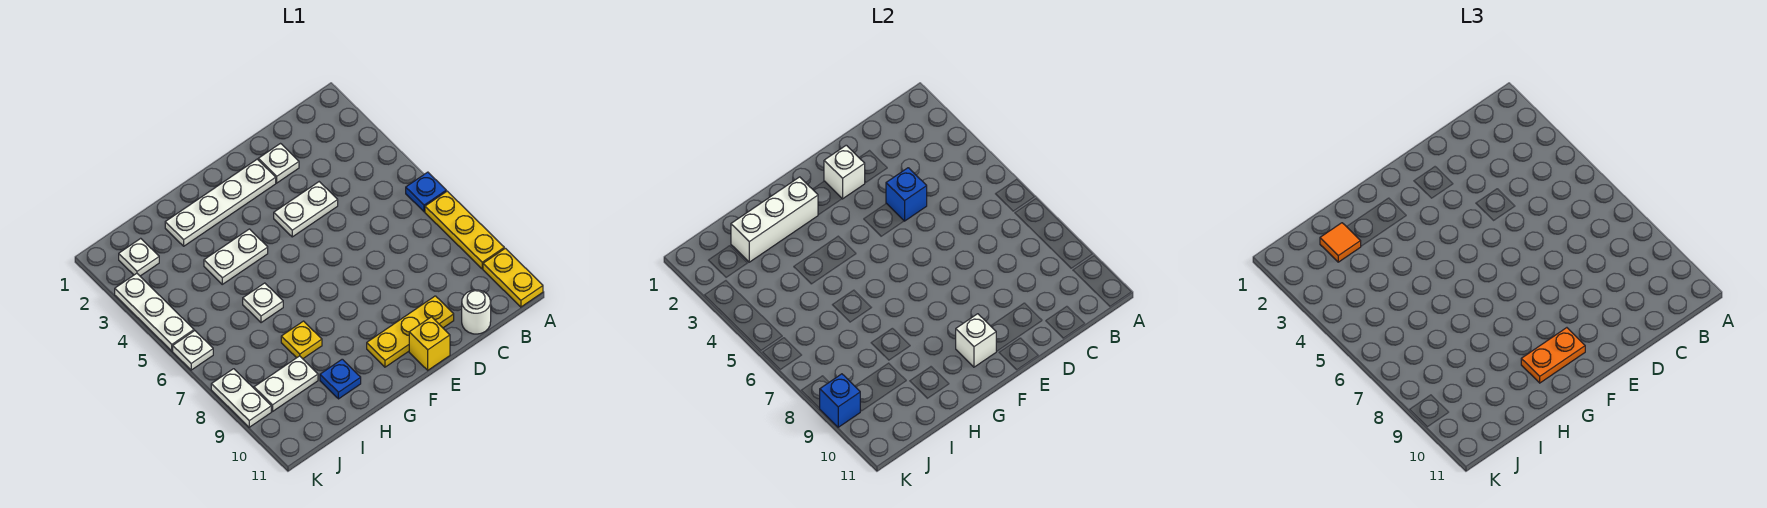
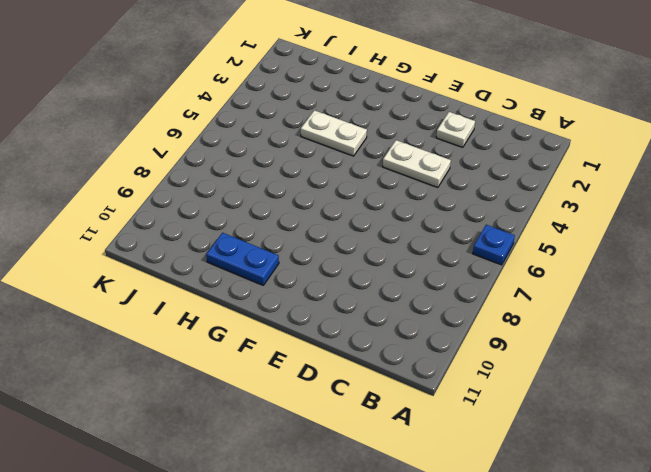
blue plate G10:H10 level 1 -> blue plate H10 level 1
none -> yellow plate A7:A9 level 1
none -> yellow plate A10:A11 level 1
none -> white round brick C11 level 1

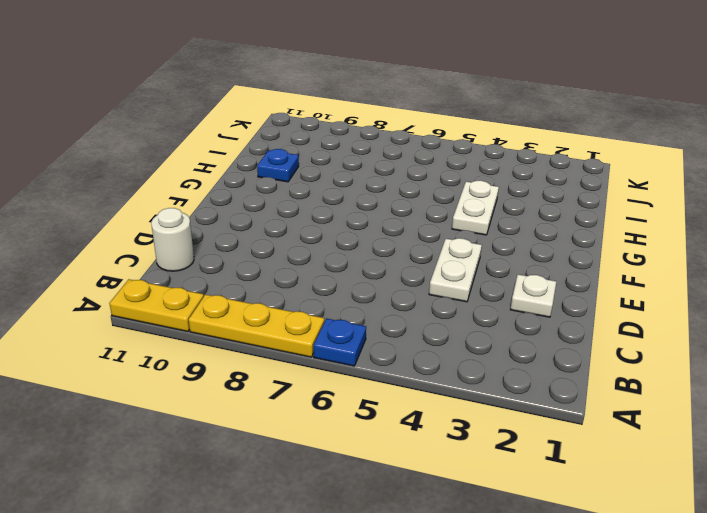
none -> yellow plate D10:F10 level 1
none -> white plate E2:H2 level 1
none -> yellow brick E11 level 1

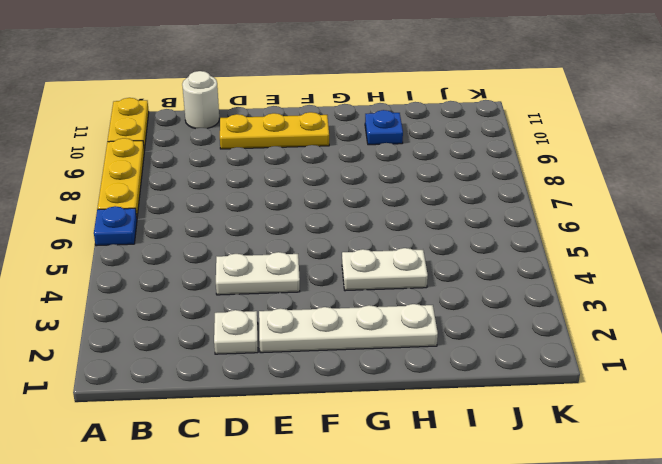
none -> yellow brick E11 level 1
none -> white plate H6 level 1
none -> yellow plate H8 level 1

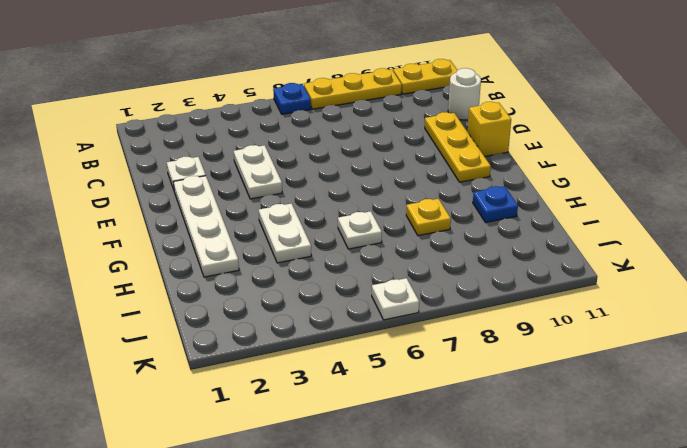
none -> white plate I9:J9 level 1
none -> white plate J2 level 1
none -> white plate K3:K5 level 1

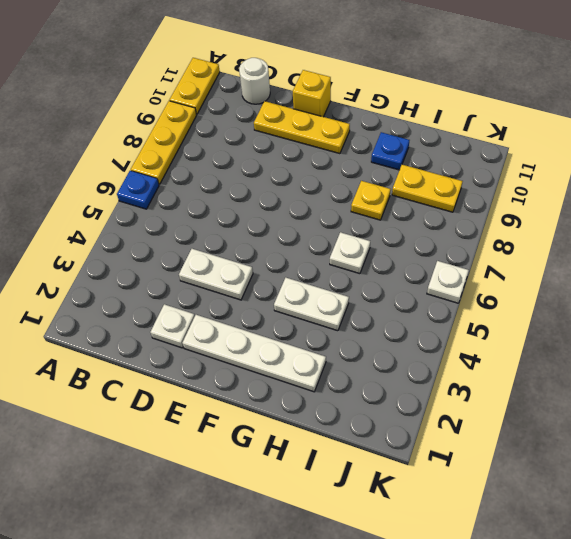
yellow plate I9:J9 level 1 -> white plate I9:J9 level 1
none -> white plate J2 level 1
none -> white plate K3:K5 level 1
none -> white plate K8:K9 level 1

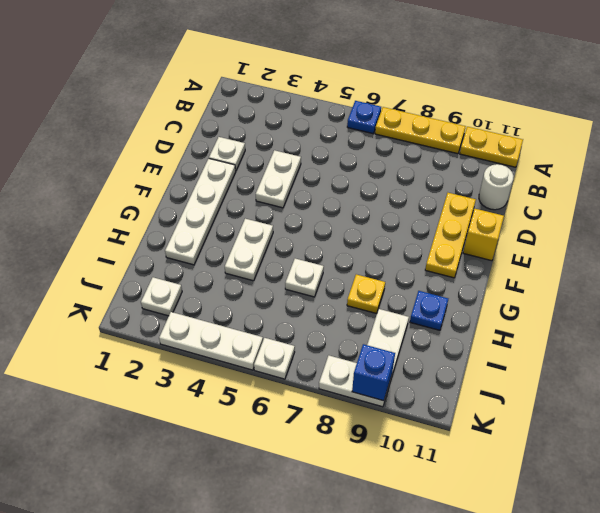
none -> blue brick D4 level 2
none -> white brick E2 level 2
none -> white brick F10 level 2

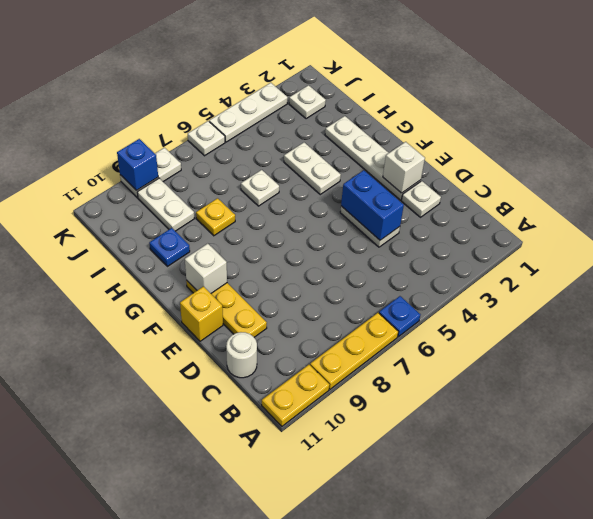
blue brick D4:E4 level 2 -> blue brick D4 level 2
none -> white brick G2:I2 level 2
none -> orange plate F10:G10 level 3
none -> orange tile I2 level 3

